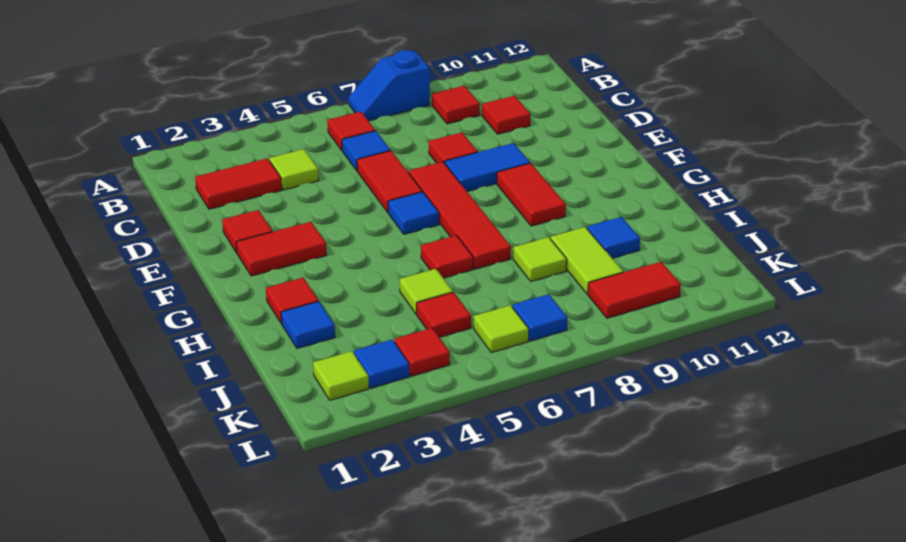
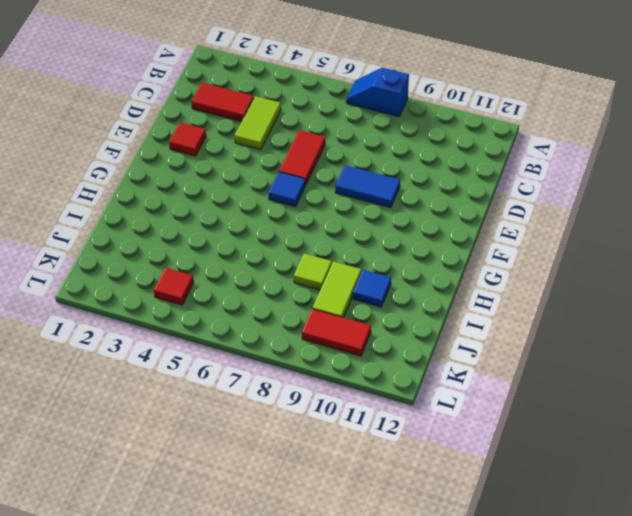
lime tile C4:D4 level 1 -> lime tile C4 level 1
none -> red tile B6 level 1
none -> red tile B9 level 1
none -> blue tile C6 level 1

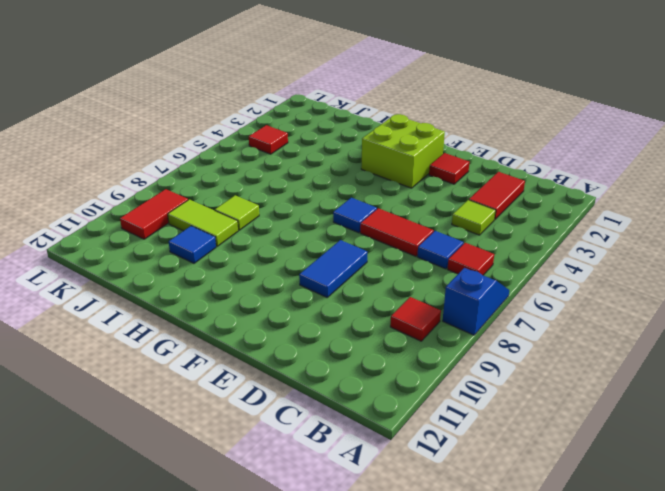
lime brick F2:G3 level 1 -> red tile F2:F3 level 1
none -> red tile C10 level 1
none -> red tile D8 level 1
none -> red tile E7:H7 level 1

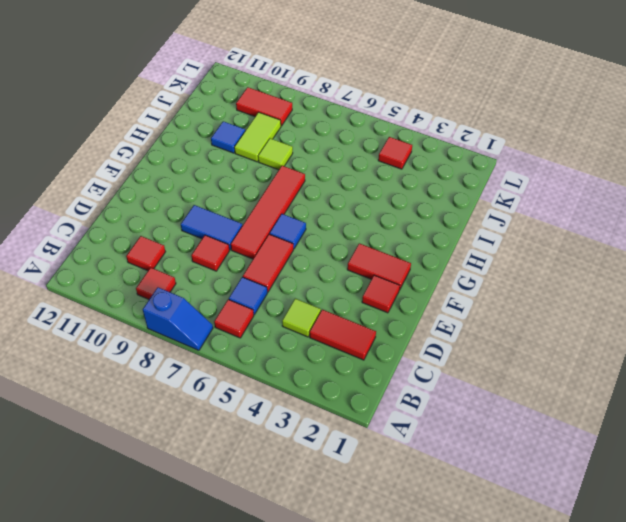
none -> red tile F9:G9 level 1
none -> red tile H2 level 1
none -> red tile H6 level 1

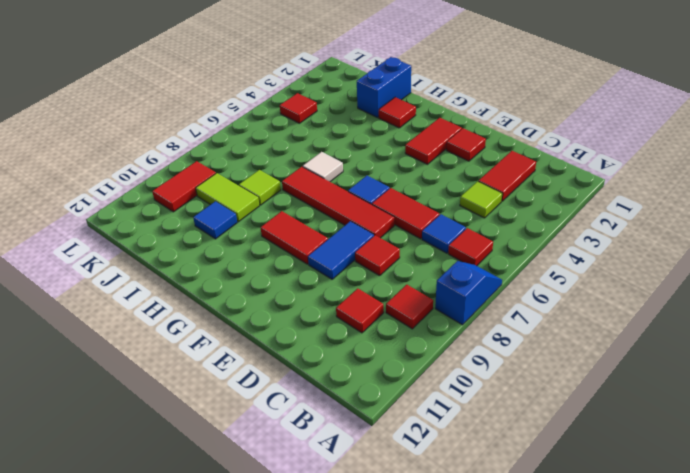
white tile H6 level 1 -> red tile H6 level 1
blue brick I1:I2 level 1 -> blue tile I2 level 1
none -> lime tile I5 level 1
none -> red tile J5 level 1
none -> lime tile K2 level 1

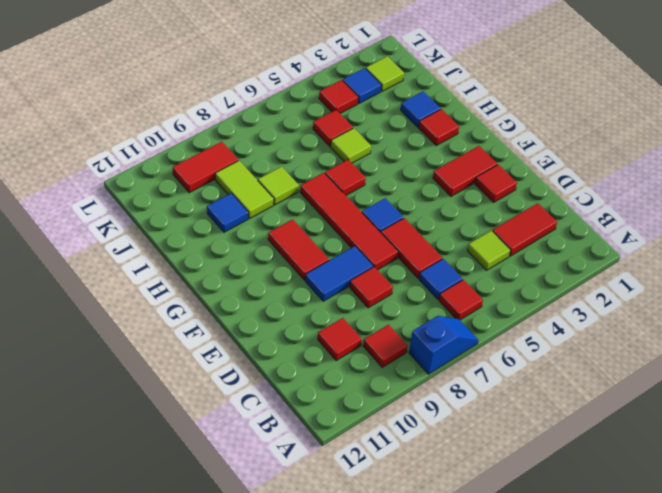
none -> lime tile K6 level 1
none -> blue tile K7 level 1

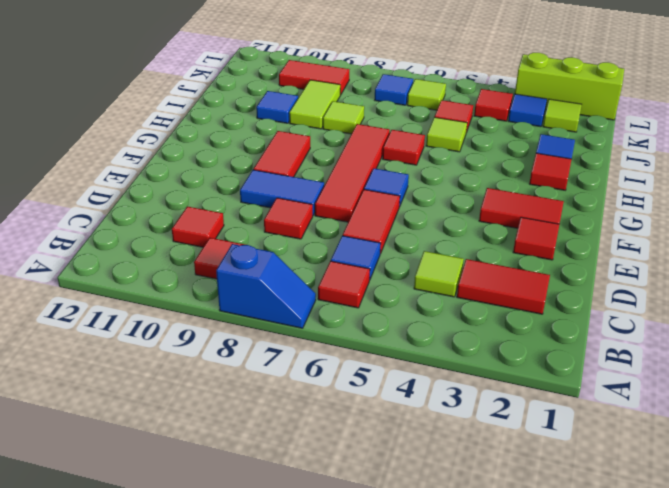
lime brick L1:L3 level 1 -> none

